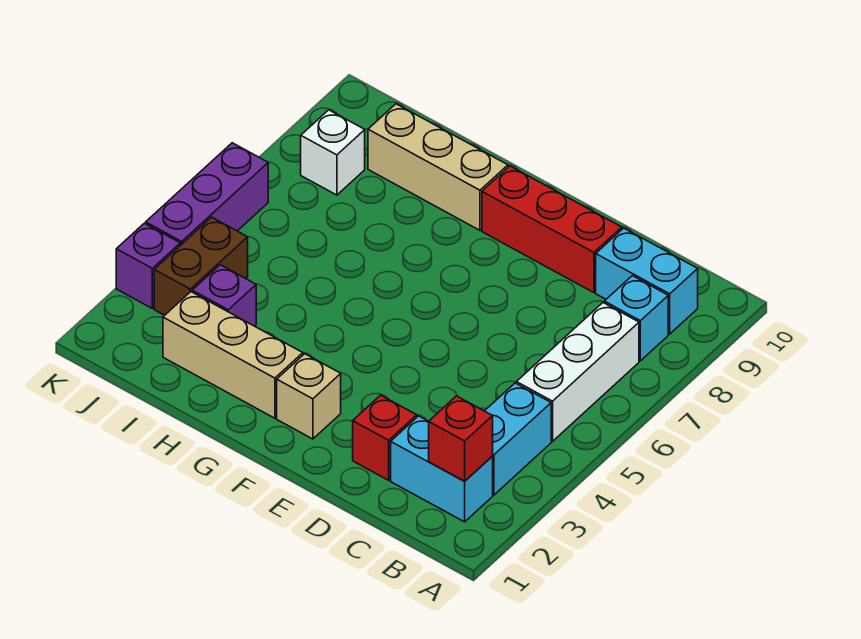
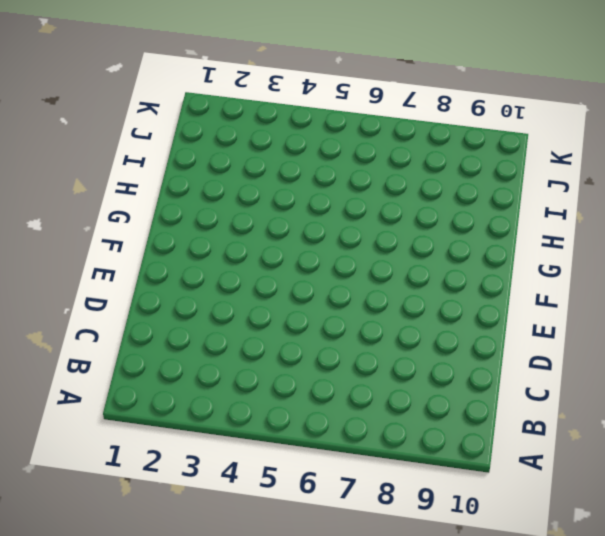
none -> cyan brick B2:C2 level 1
none -> cyan brick B3:B4 level 1
none -> white brick B5:B7 level 1

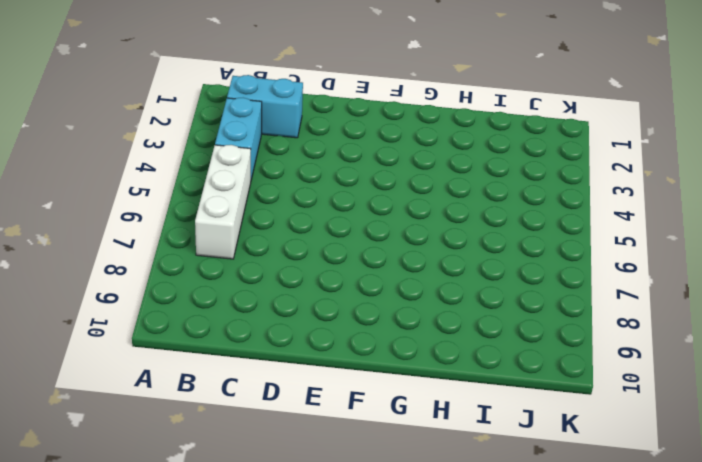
none -> cyan brick B8 level 1
none -> cyan brick B9:C9 level 1
none -> red brick D2 level 1

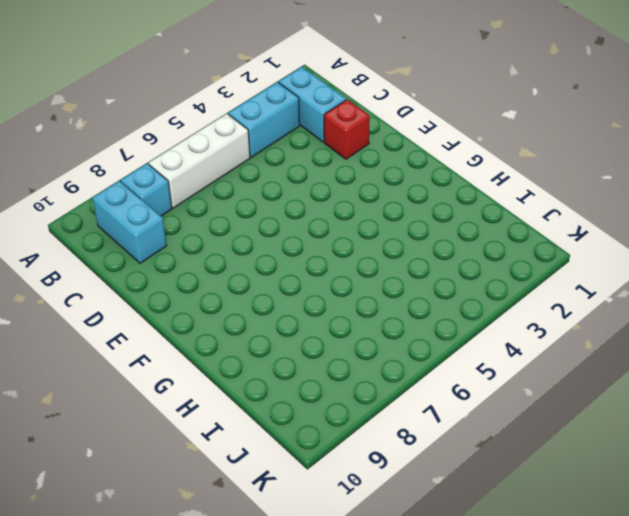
none -> red brick D9:F9 level 1
none -> tan brick F2 level 1
none -> tan brick G2:I2 level 1

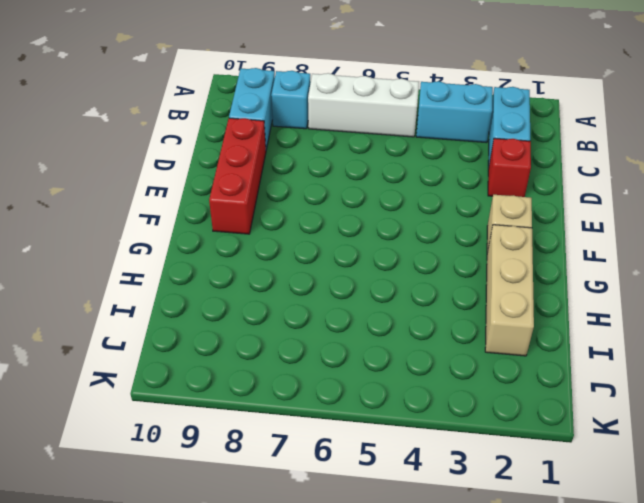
none -> tan brick G9:I9 level 1
none -> purple brick I3 level 1
none -> brown brick J3:J4 level 1

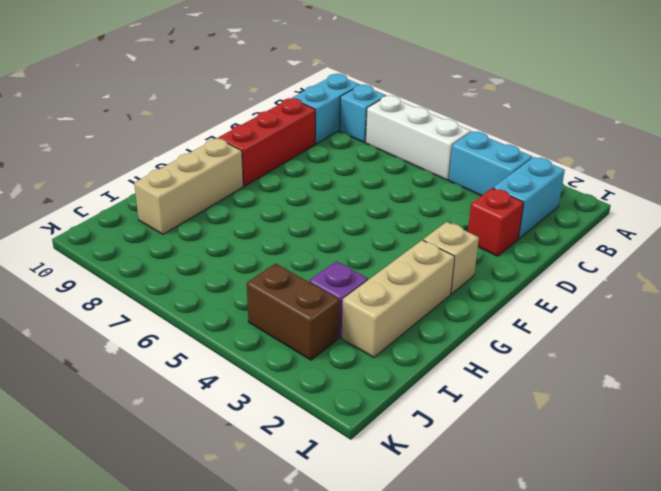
none -> white brick J8 level 1
none -> purple brick K3 level 1
none -> purple brick K4:K6 level 1

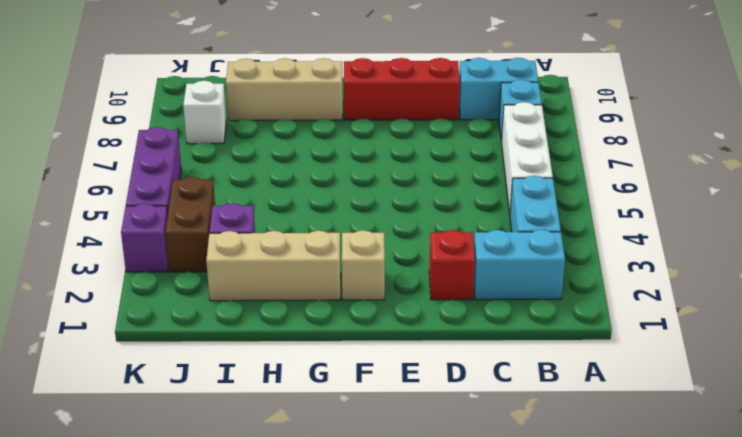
none -> red brick B2 level 2

